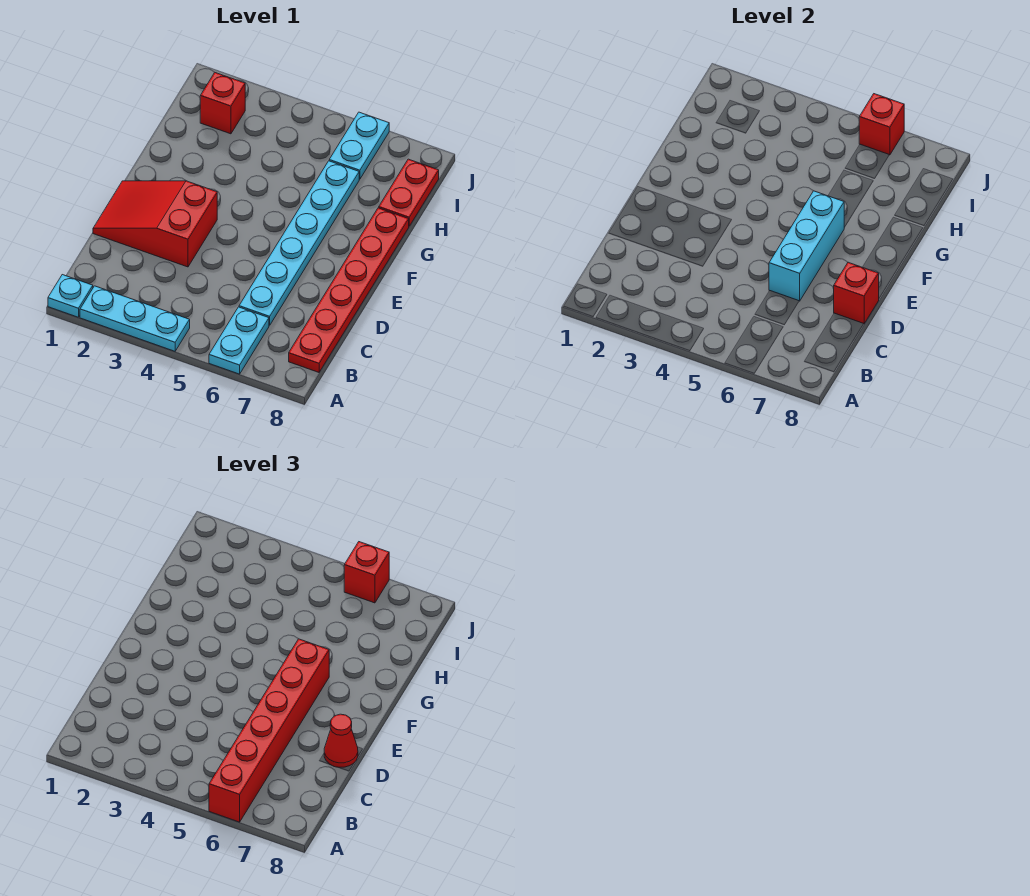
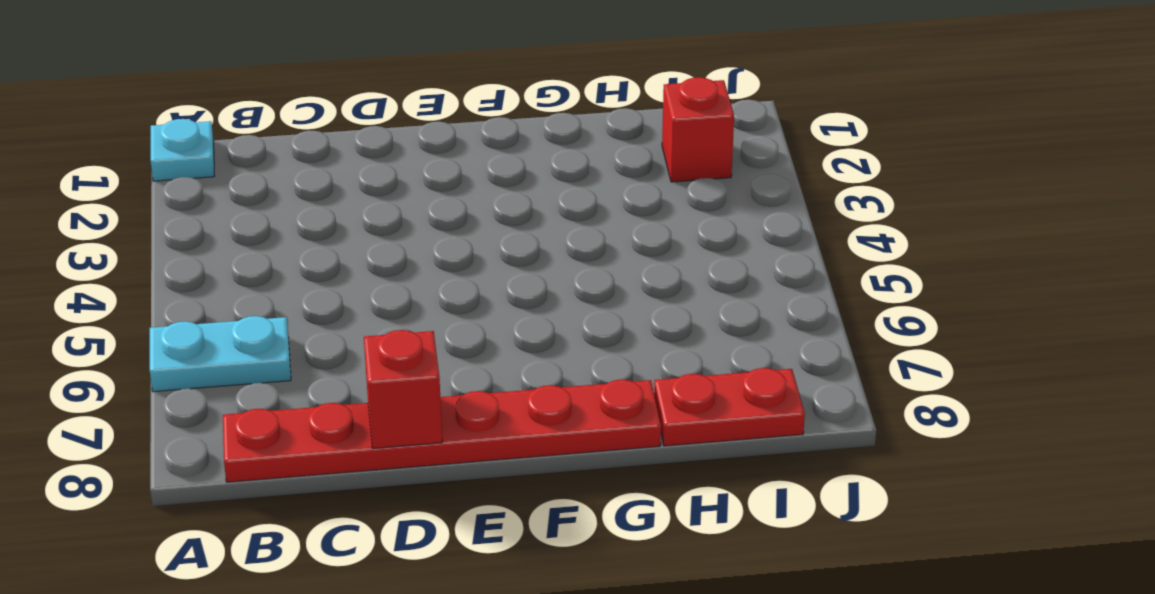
none -> cyan plate A2:A4 level 1
none -> cyan plate C6:H6 level 1
none -> red slope D1:E3 level 1 top 3

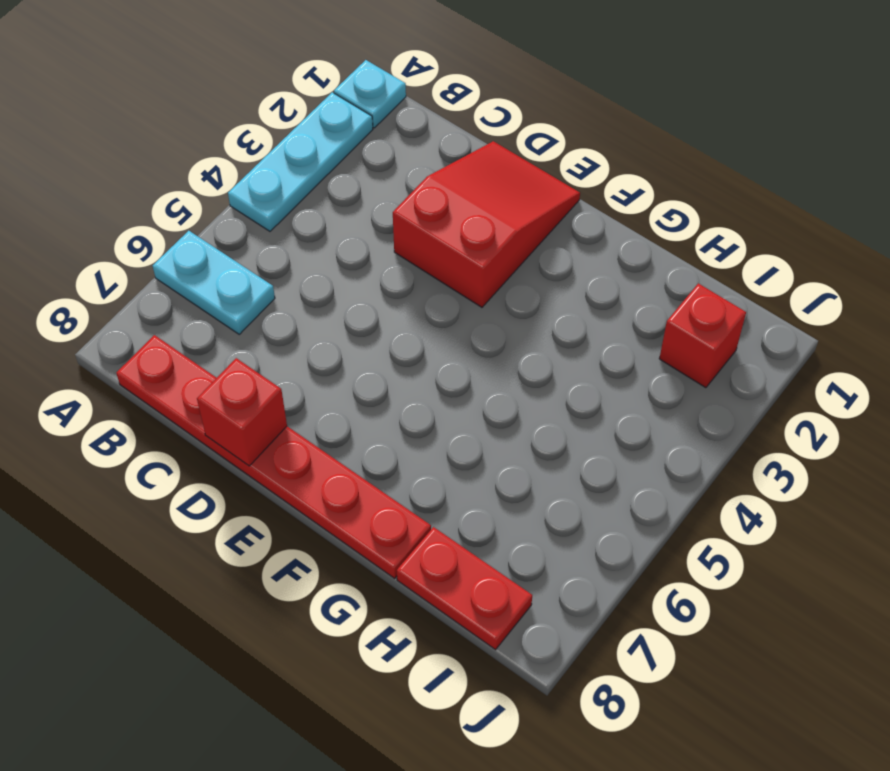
none -> cyan plate C6:H6 level 1
none -> cyan plate I6:J6 level 1
none -> cyan brick D6:F6 level 2

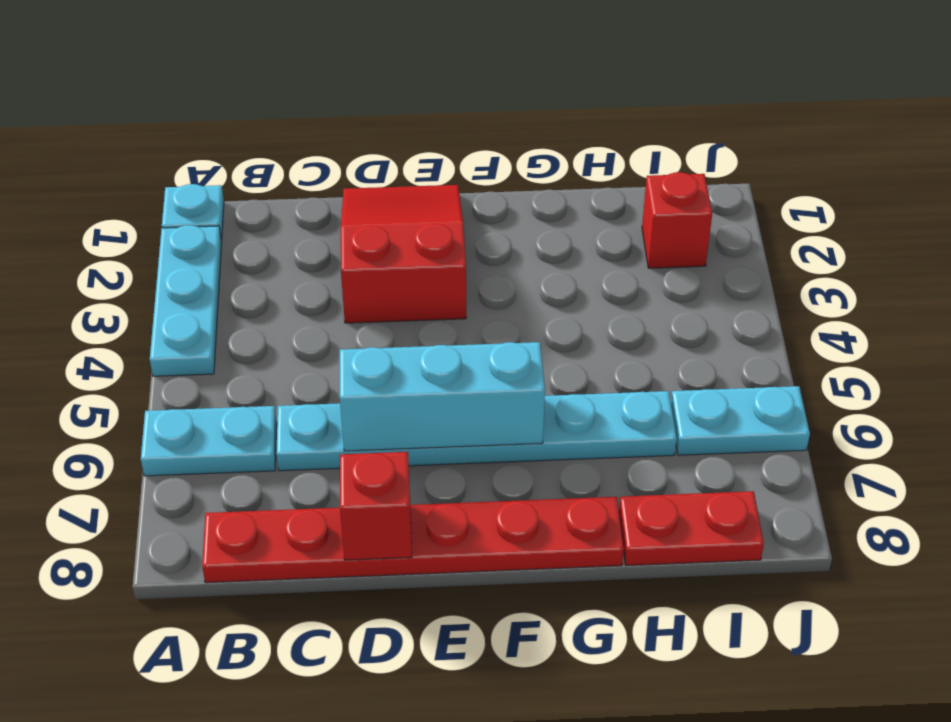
none -> red brick J6 level 2
none -> red brick A6:F6 level 3
none -> red cone D8 level 3

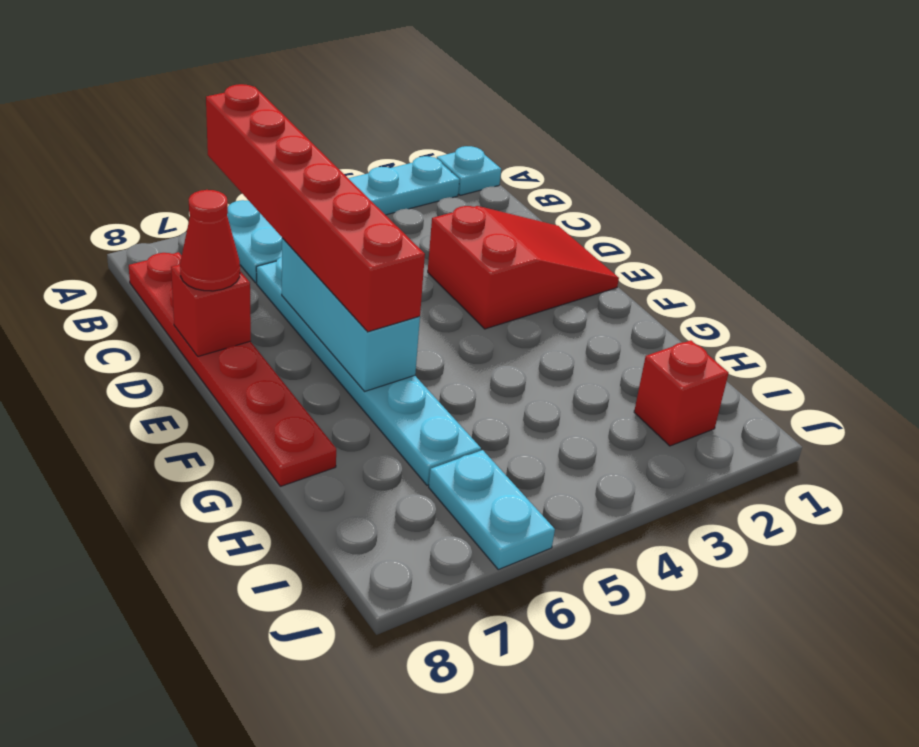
none -> red plate H8:I8 level 1
none -> red brick J6 level 2
none -> red brick J6 level 3

